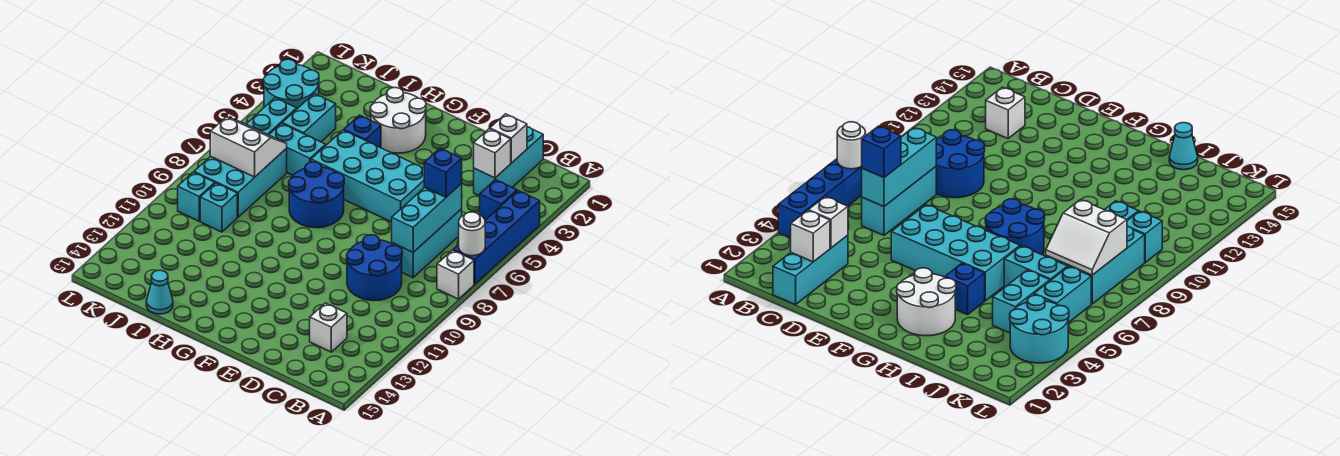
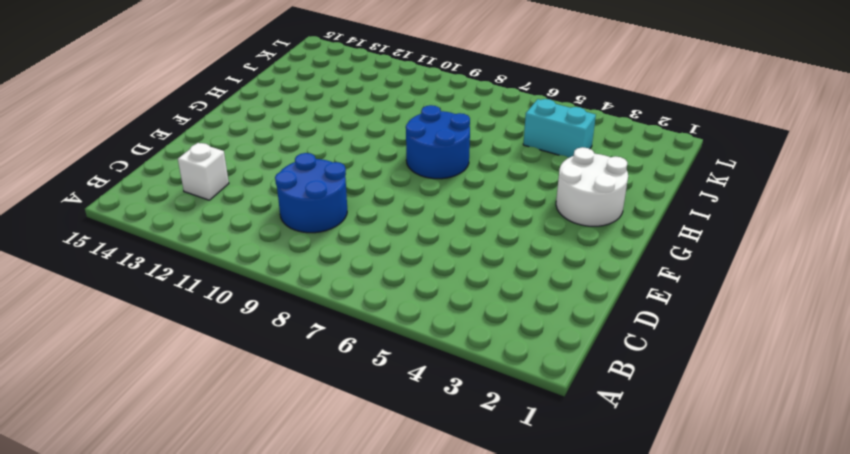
none -> blue brick A4:A7 level 1
none -> white brick A8 level 1
none -> blue brick B4 level 1

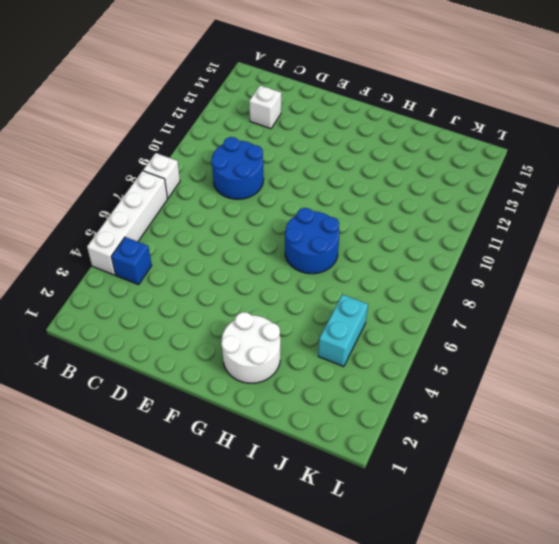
white brick A4:A7 level 1 -> blue brick A4:A7 level 1
none -> cyan brick C1:C3 level 1
none -> cyan brick C6:C8 level 1
none -> cyan brick E5:H6 level 1

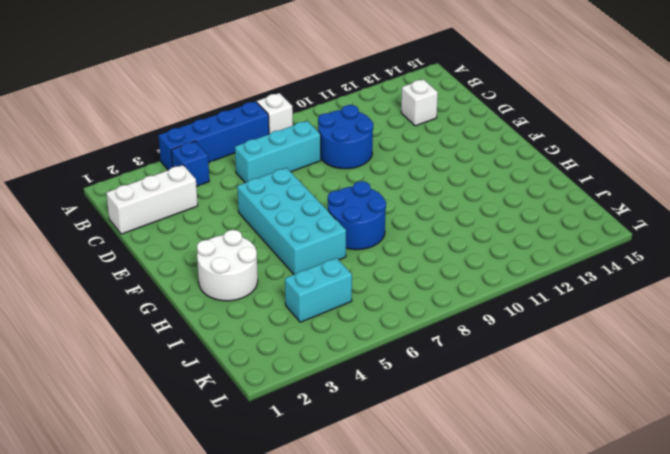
white brick C1:C3 level 1 -> cyan brick C1:C3 level 1
none -> blue brick H4 level 1
none -> cyan brick I6:J6 level 1
none -> cyan cone I15 level 1

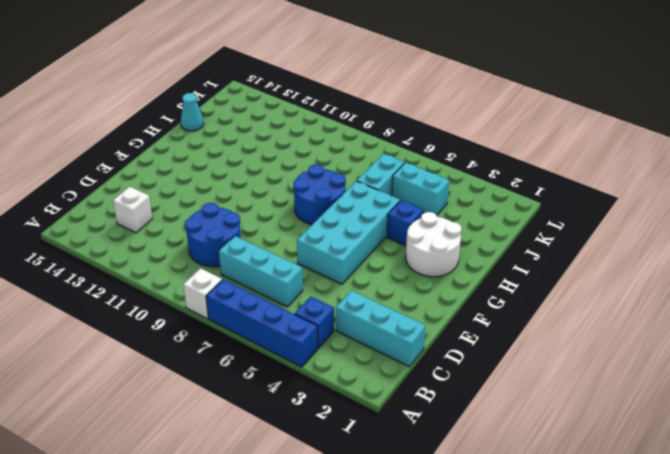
none -> cyan brick J7:K9 level 1
none -> cyan brick J10 level 1
none -> cyan round brick K3:L4 level 1

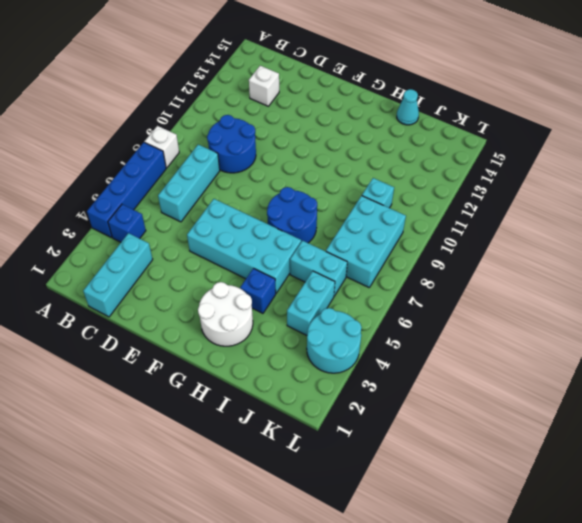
none -> cyan brick K5:K6 level 1
none -> cyan brick K10 level 1
none -> white round brick A7 level 2

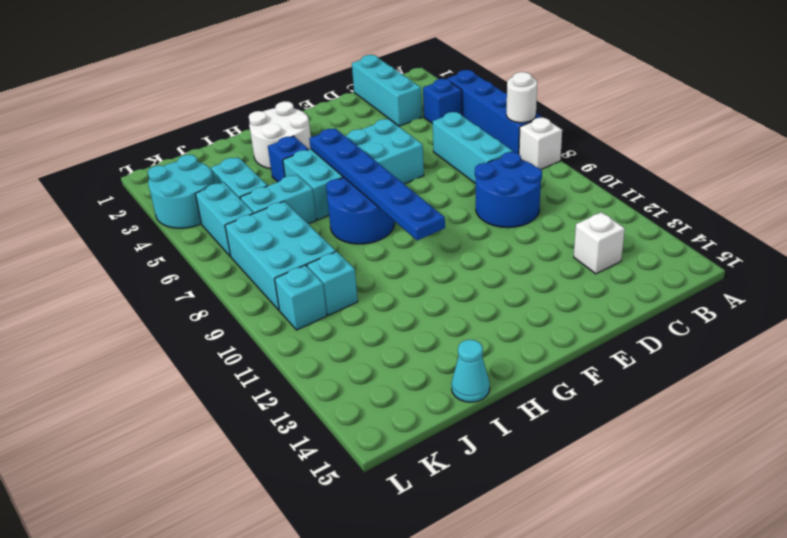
blue plate G5:G10 level 2 -> none
none -> white brick C2 level 2
none -> white brick C3 level 2
none -> cyan brick C6:C8 level 2

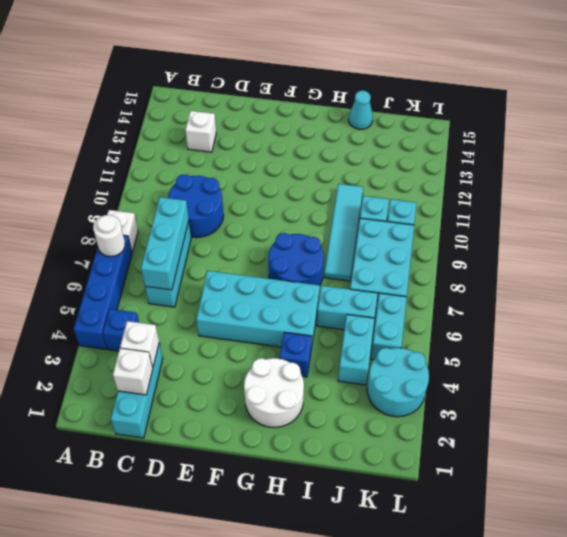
cyan tile I8:I11 level 1 -> none
none -> white slope J7:K8 level 2 top 8
none -> blue brick C6 level 3

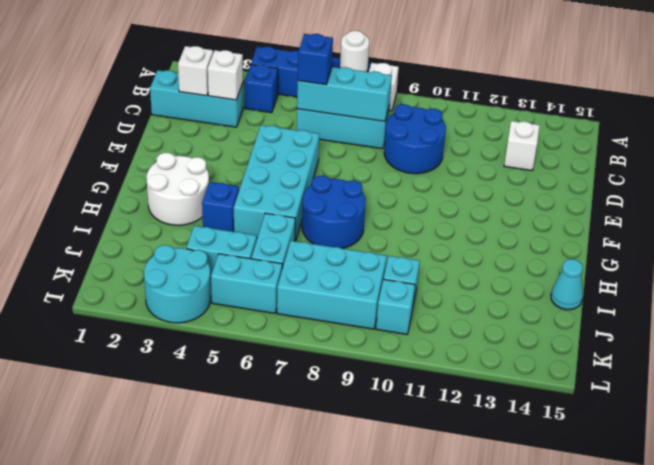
none -> white slope J7:K8 level 2 top 8

